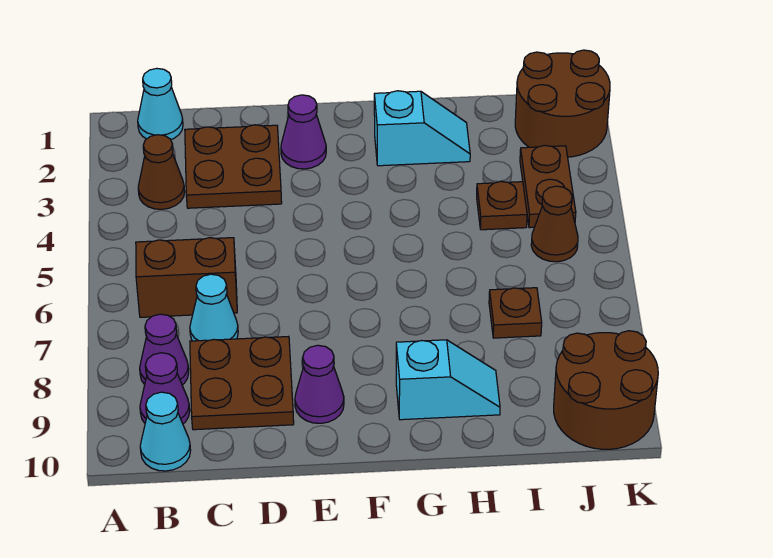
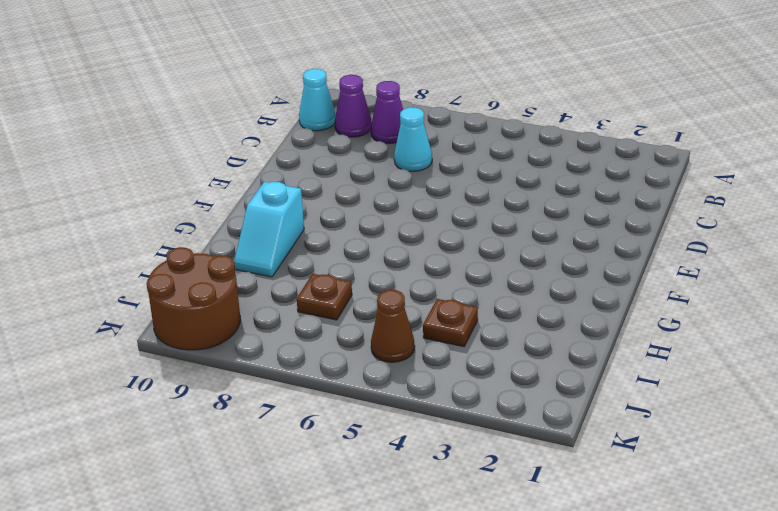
none -> cyan cone B1 level 1
none -> brown cone B3 level 1
none -> brown brick B6:C6 level 1

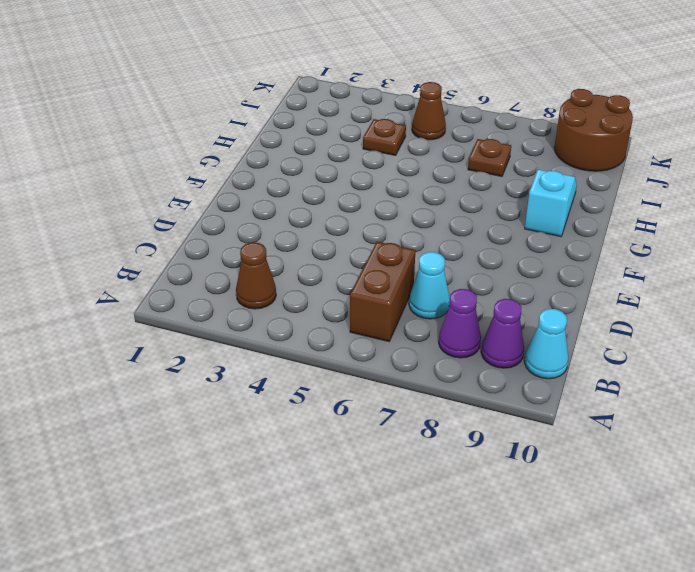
none -> cyan cone B1 level 1
none -> brown plate C2:D3 level 1
none -> brown plate C8:D9 level 1

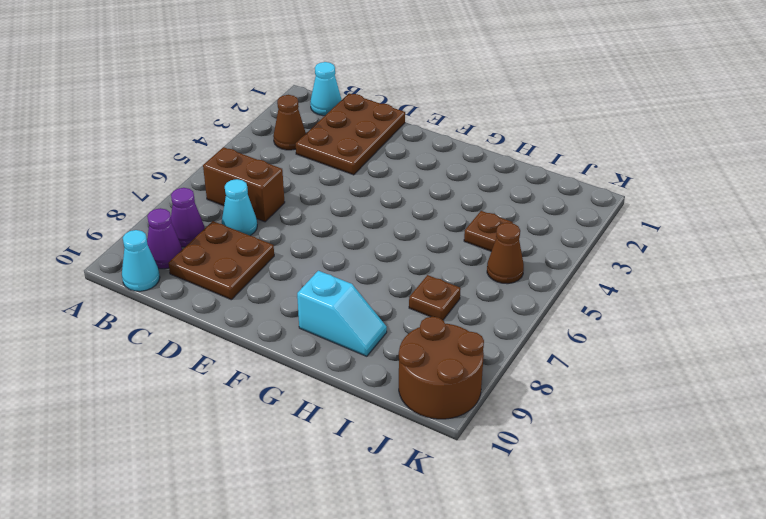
brown plate C1:D3 level 1 -> brown plate C2:D3 level 1
none -> purple cone E2 level 1
none -> purple cone E9 level 1
none -> cyan slope G2:H2 level 1 top G

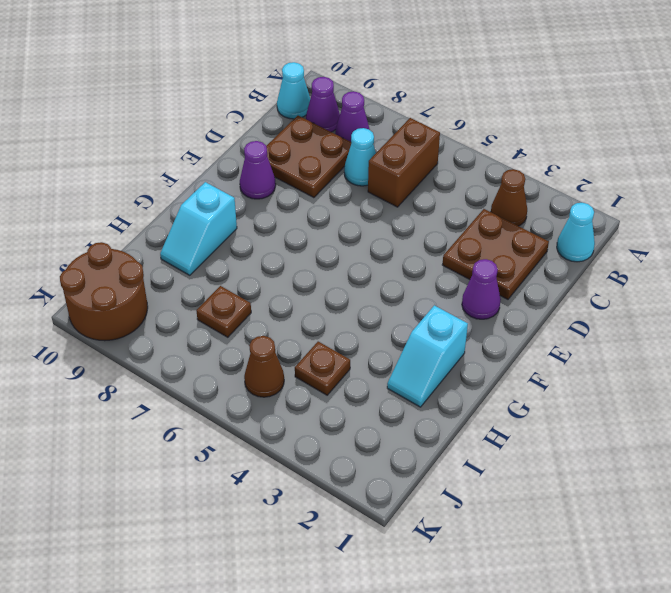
none -> brown round brick J1:K2 level 1
none -> brown plate J3:J4 level 1

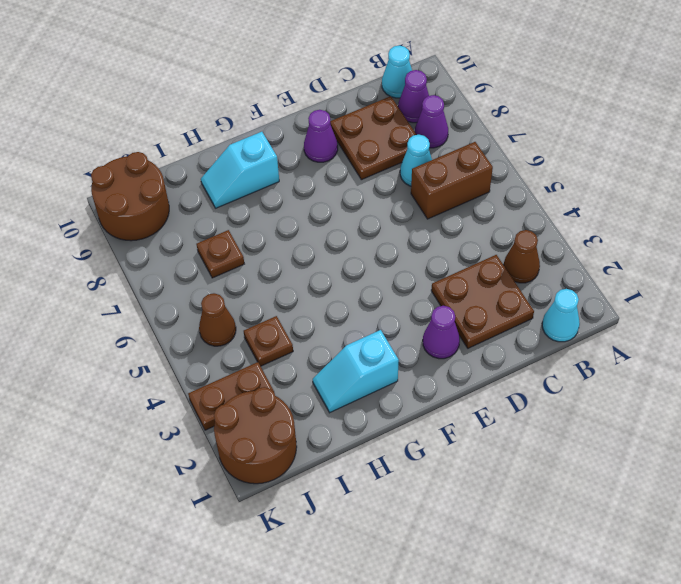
brown plate J3:K3 level 1 -> brown plate J3:J4 level 1

